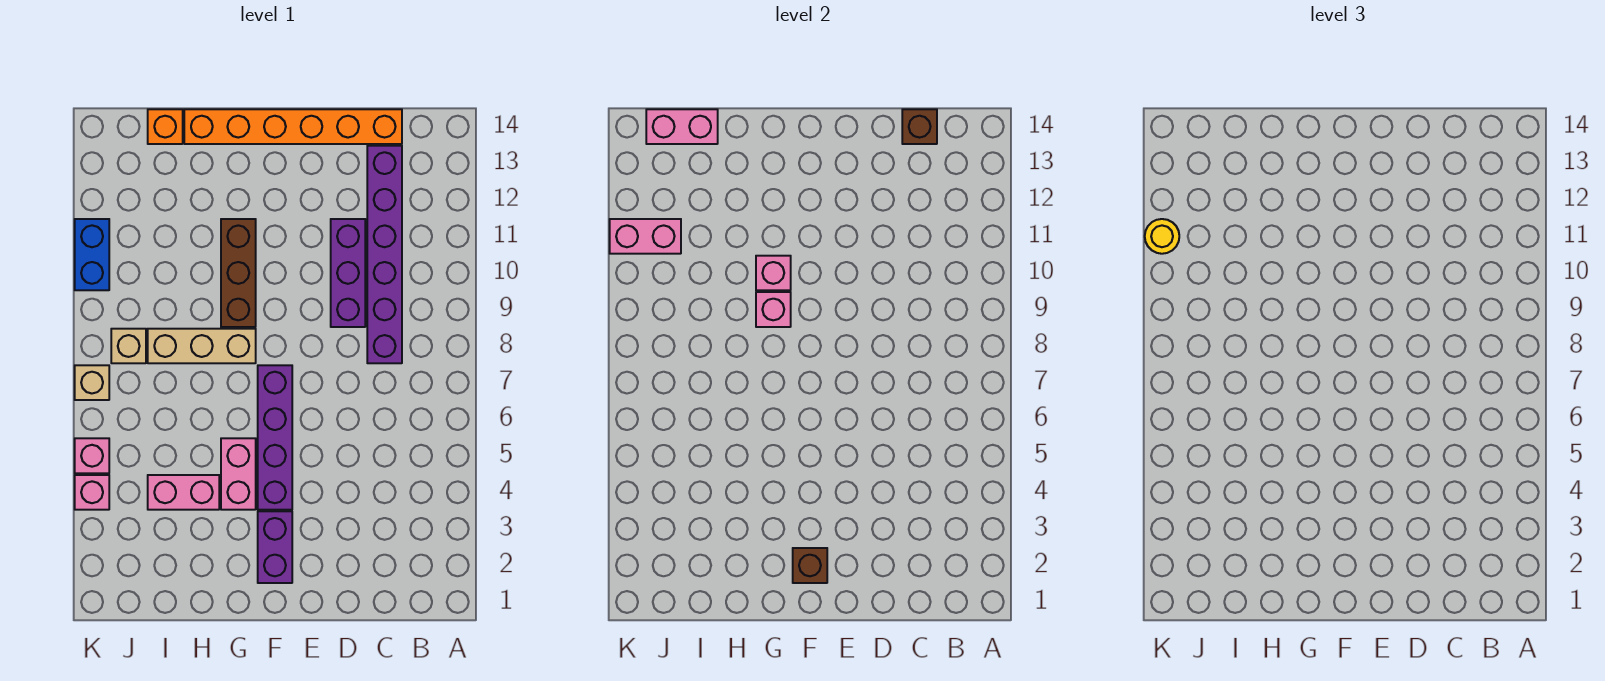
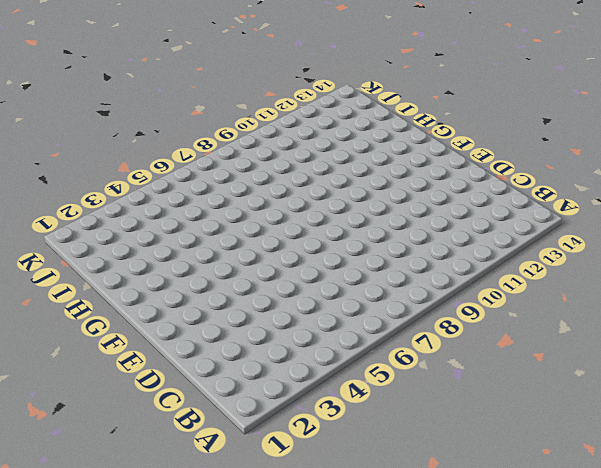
none -> purple brick C8:C13 level 1
none -> orange brick C14:H14 level 1
none -> purple brick D9:D11 level 1

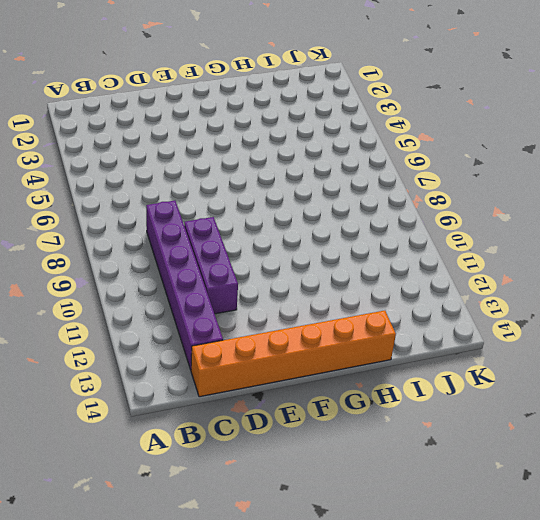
none -> purple brick F2:F3 level 1
none -> purple brick F4:F7 level 1
none -> pink brick G4:G5 level 1

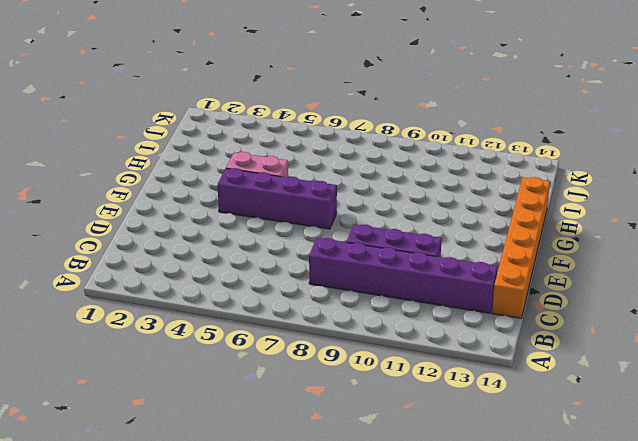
none -> purple brick F2:F3 level 1
none -> tan brick G8:I8 level 1
none -> brown brick G9:G11 level 1

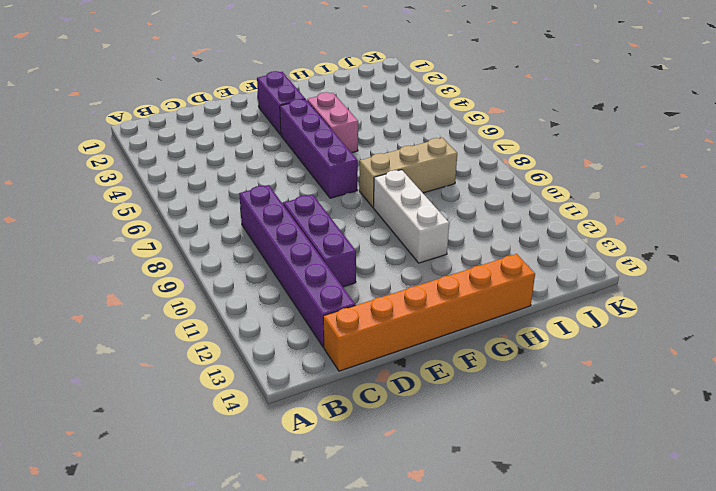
white brick G9:G11 level 1 -> brown brick G9:G11 level 1
none -> pink brick H4:I4 level 1
none -> orange brick I14 level 1
none -> tan brick J8 level 1

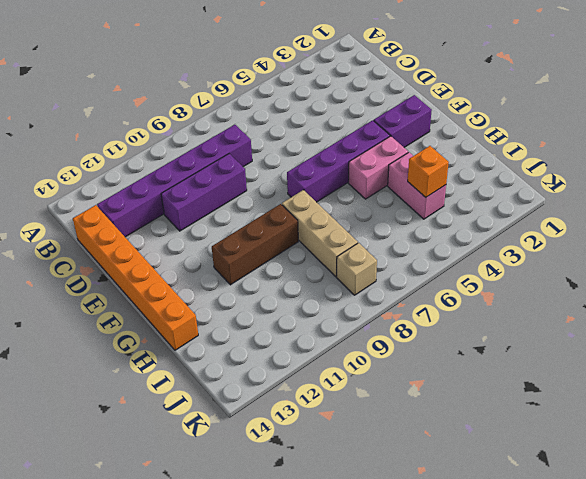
orange brick I4 level 2 -> orange brick I14 level 1
none -> pink brick K4 level 1
none -> pink brick K5 level 1
none -> tan brick K7 level 1

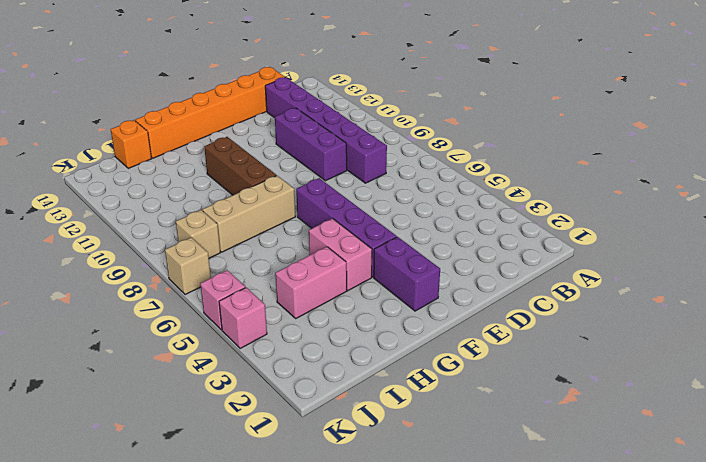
none -> blue brick K10:K11 level 1
none -> brown brick C14 level 2
none -> brown brick F2 level 2

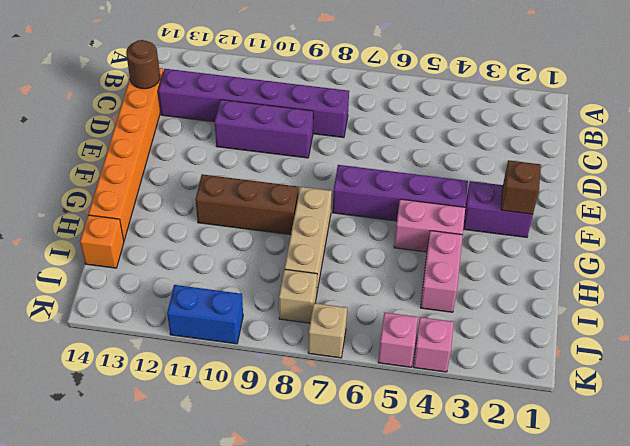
brown round brick C14 level 2 -> brown brick C14 level 2
none -> pink brick G9 level 2
none -> pink brick G10 level 2
none -> pink brick I14:J14 level 2

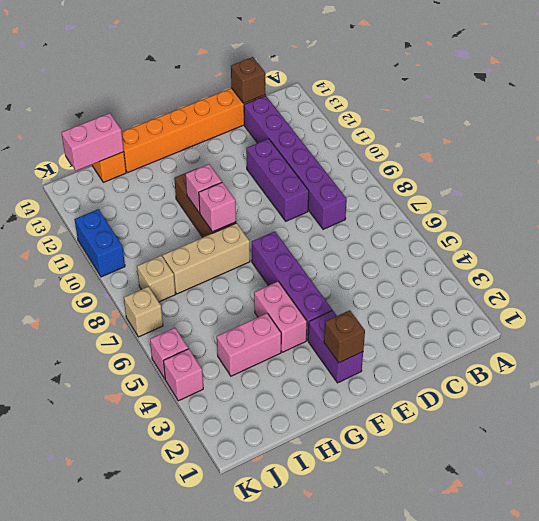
none -> pink brick J11:K11 level 2
none -> yellow round brick K11 level 3

